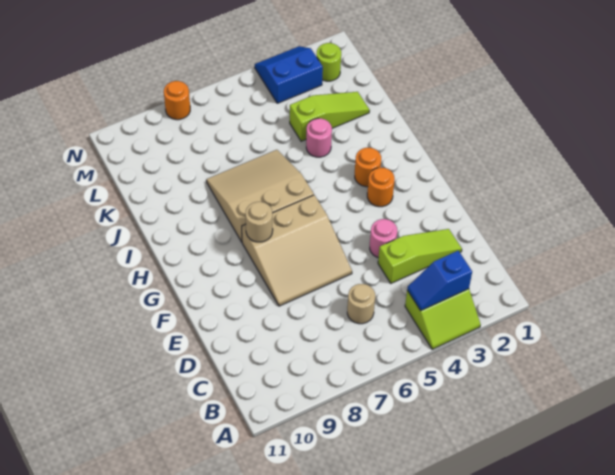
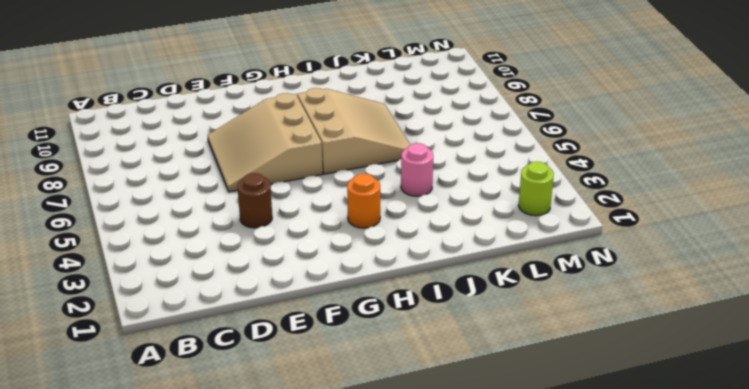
brown round brick E4 level 1 -> pink round brick E4 level 1
none -> lime slope A3:B4 level 1 top B
none -> tan round brick C6 level 1
none -> lime slope D2:D4 level 1 top 4

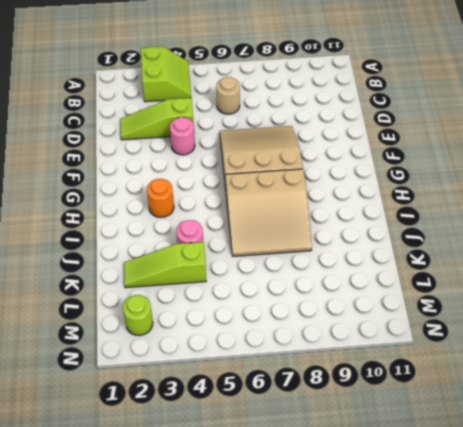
lime slope A3:B4 level 1 top 3 -> lime slope A3:B4 level 1 top B
none -> orange round brick G3 level 1
none -> blue slope M3:N4 level 1 top M
none -> orange round brick N8 level 1

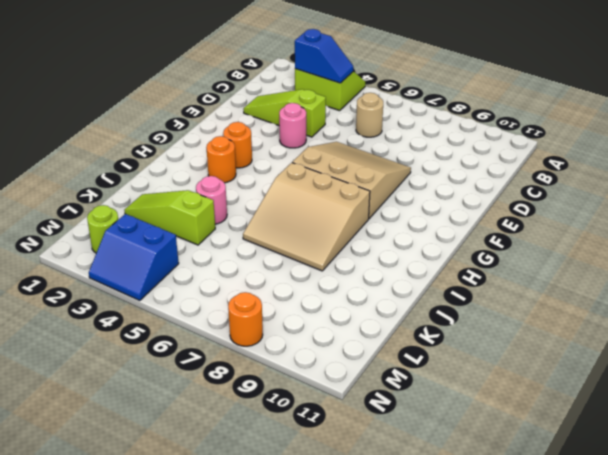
none -> tan round brick G8 level 2

